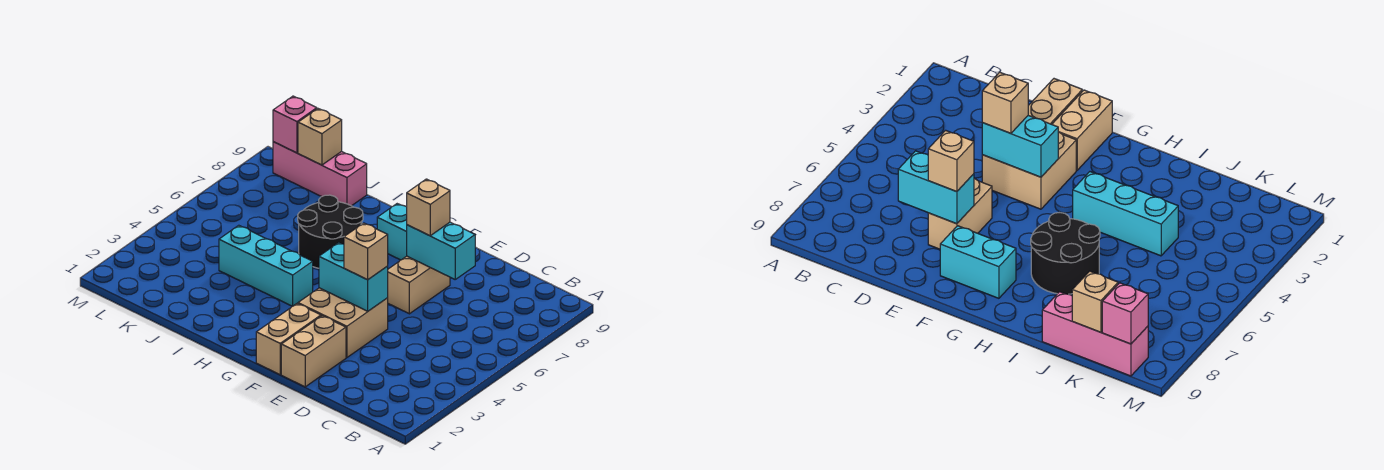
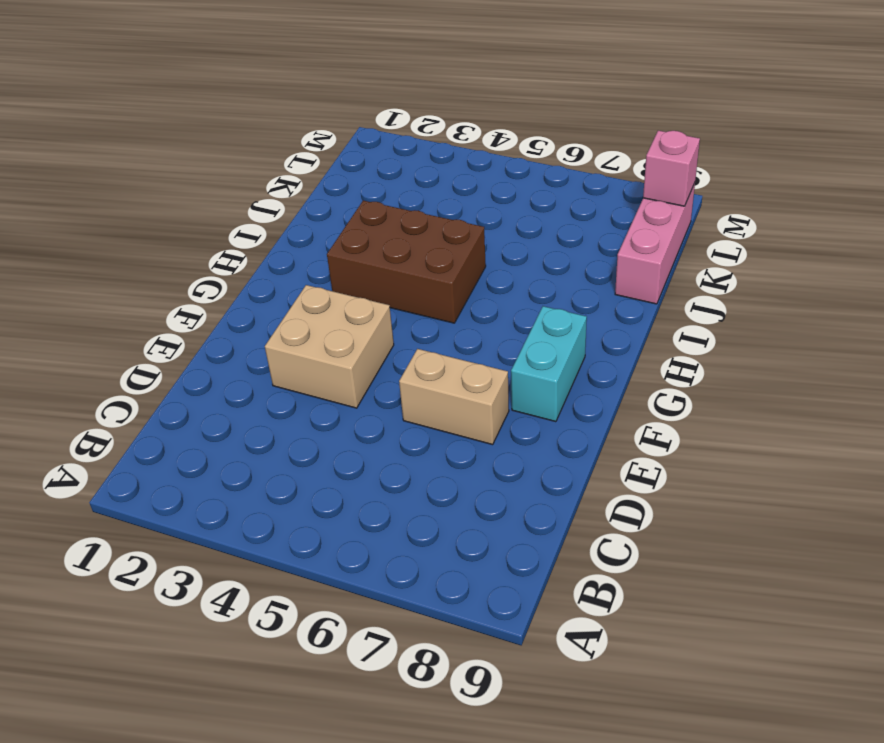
brown brick H3:I5 level 1 -> cyan brick H4:J4 level 1
none -> tan brick E1:E2 level 1
none -> tan brick F1:F2 level 1
none -> black round brick H6:I7 level 1

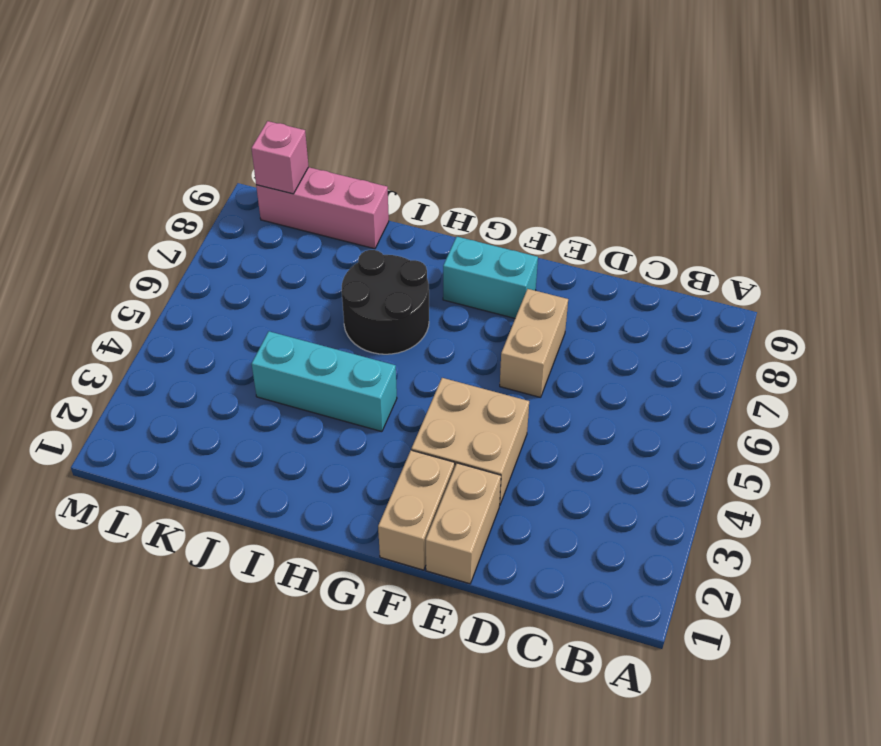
none -> cyan brick D7:E7 level 2
none -> cyan brick E4:F4 level 2
none -> tan brick K9 level 2

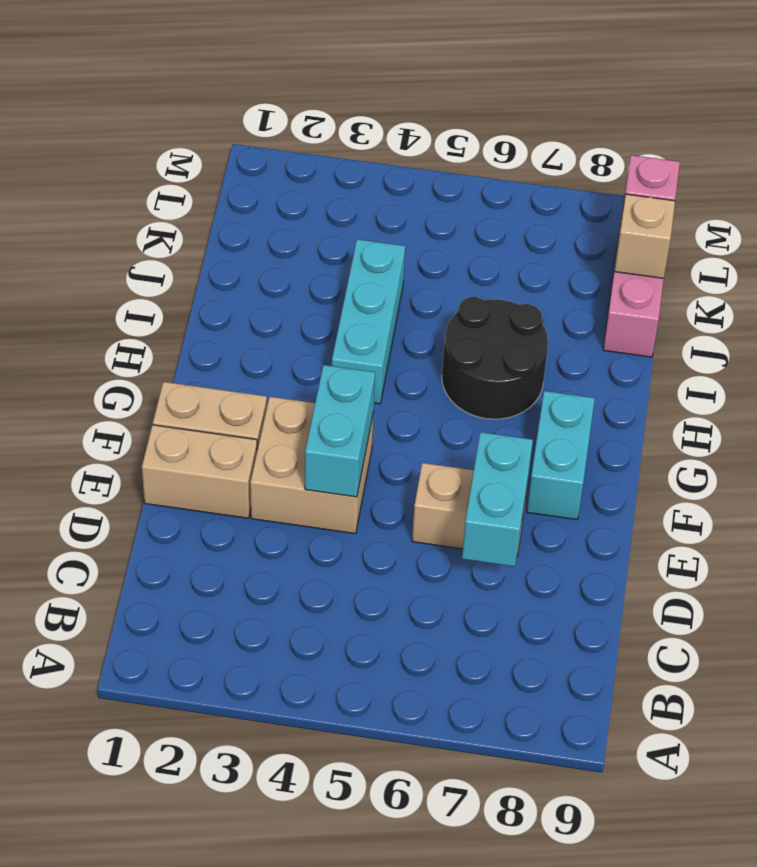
none -> tan brick E4 level 3
none -> tan brick E7 level 3

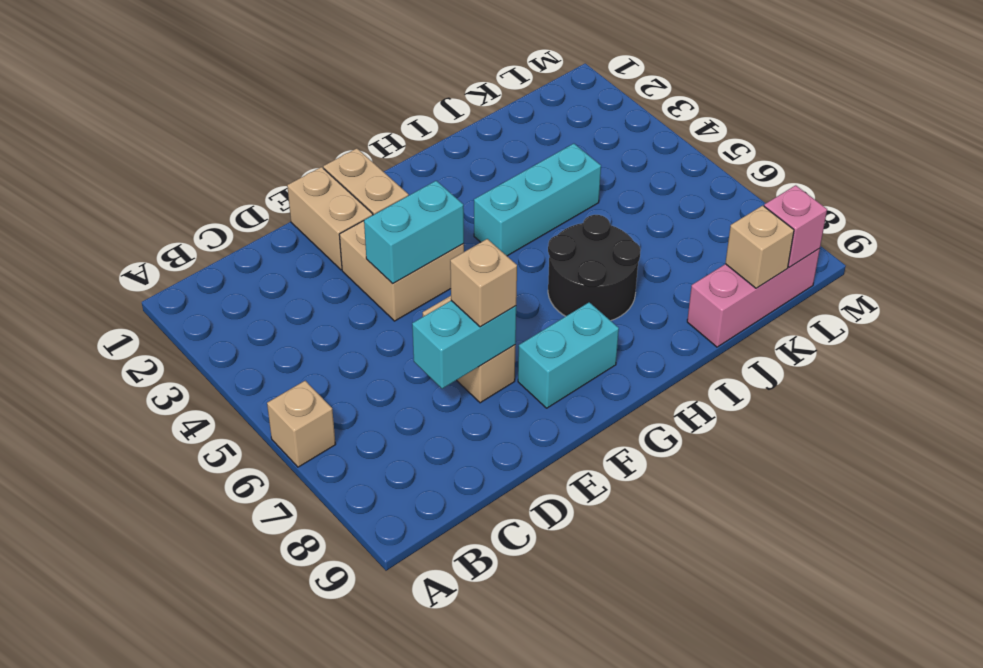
tan brick A6 level 1 -> tan brick E4 level 3

